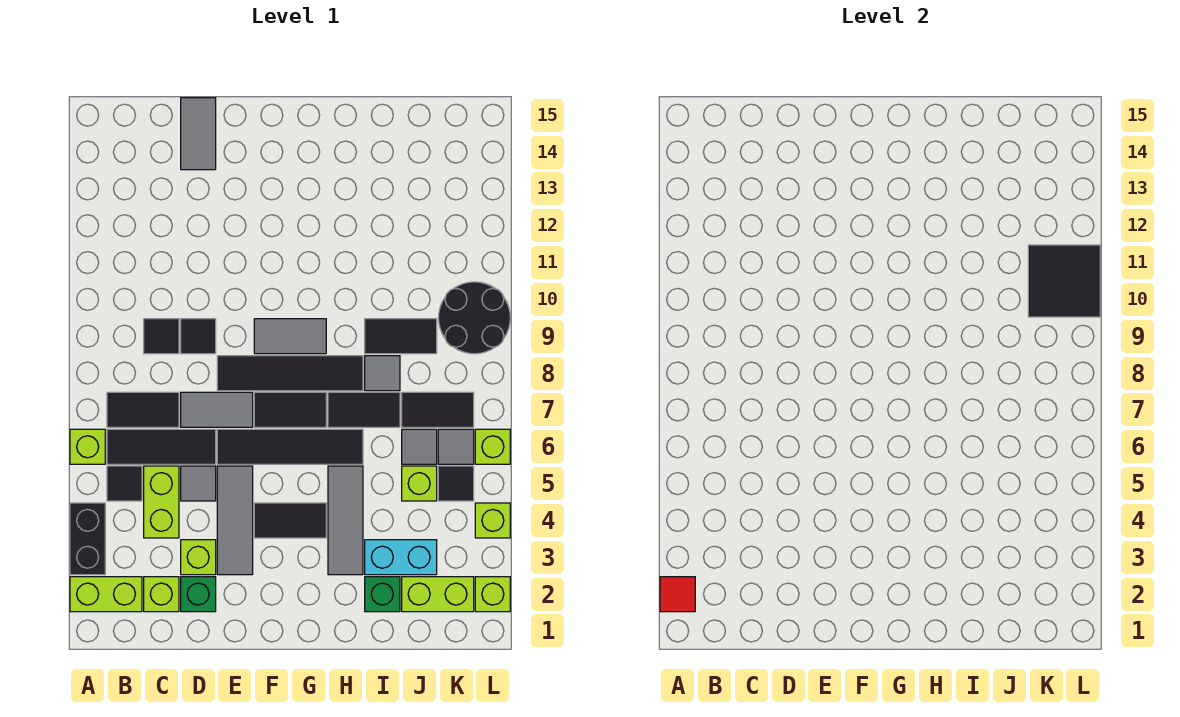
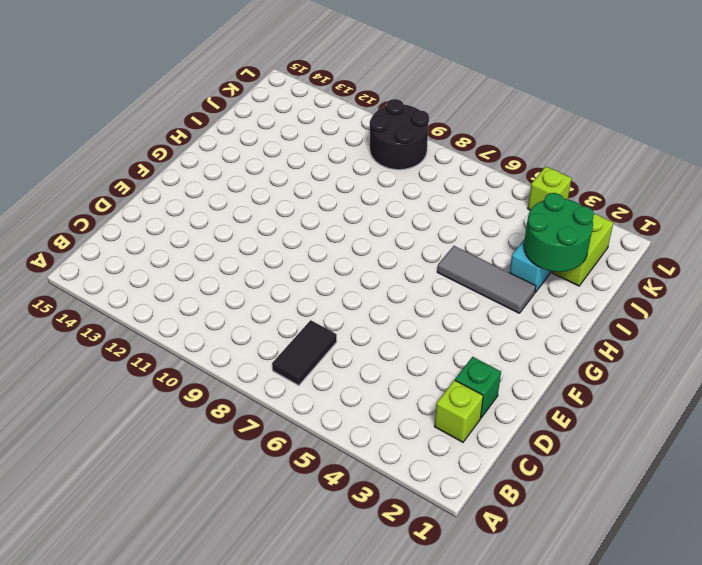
green round brick I2:J3 level 2 -> none
none -> lime brick A2:B2 level 1
none -> black brick A3:A4 level 1
none -> lime brick A6 level 1
none -> black tile B5 level 1

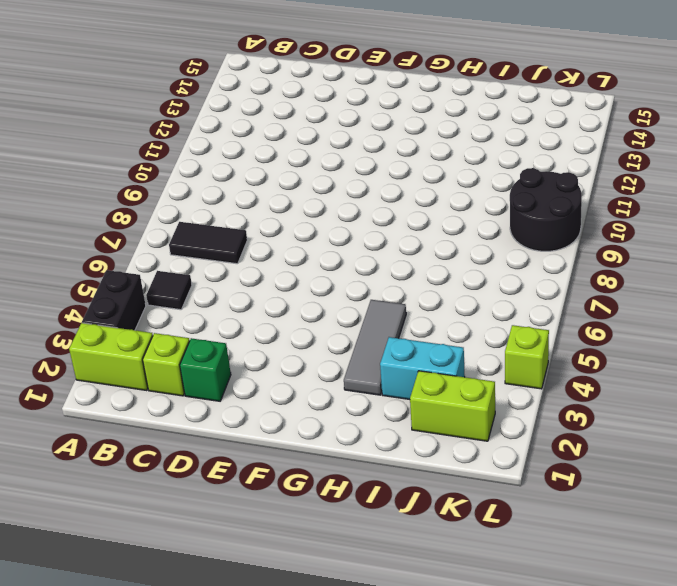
none -> lime brick A6 level 1
none -> black tile B6:D6 level 1
none -> lime brick C4:C5 level 1
none -> black tile C9 level 1

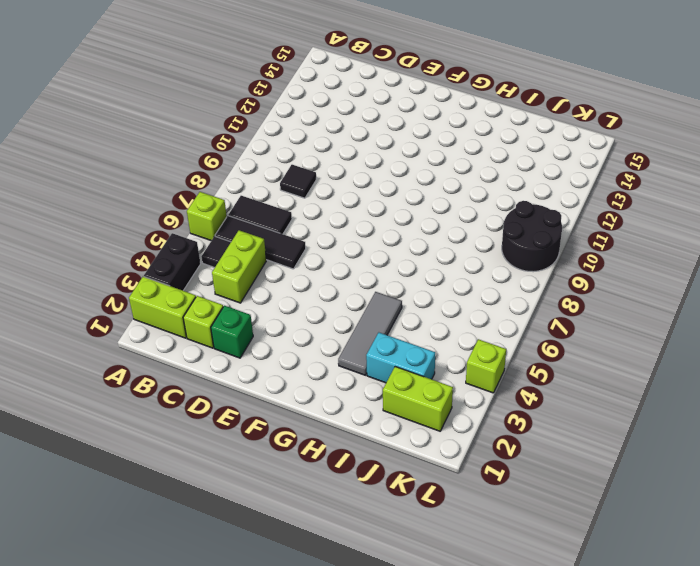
none -> lime brick D3 level 1
none -> grey tile D5 level 1
none -> grey tile D7:E7 level 1
none -> black tile D9 level 1

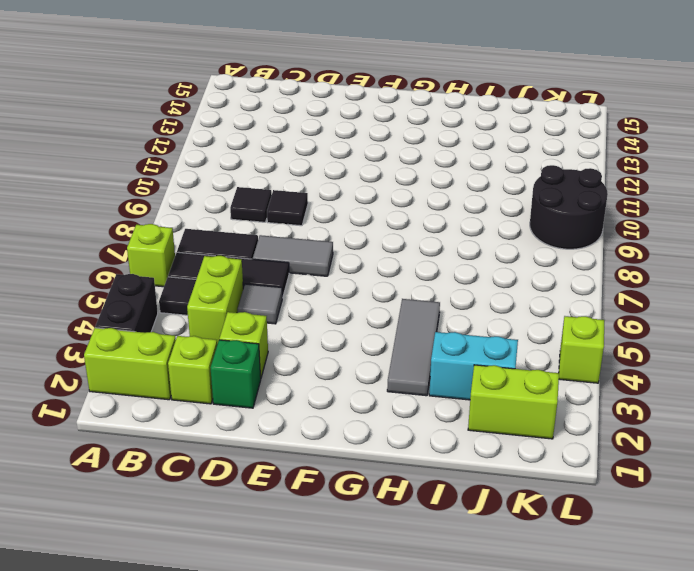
none -> grey tile D14:D15 level 1
none -> grey tile E3:E5 level 1
none -> black tile E6:H6 level 1
none -> black tile E8:H8 level 1

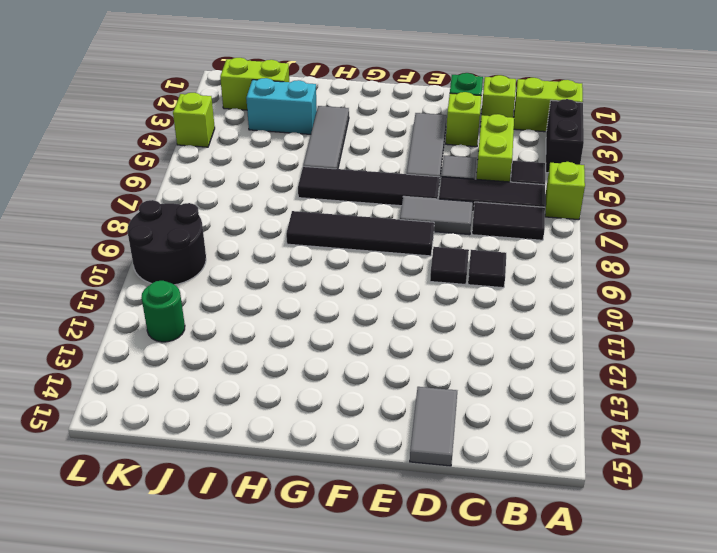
green round brick K12 level 1 -> none
none -> black tile F4:G4 level 1
none -> black tile F7:G7 level 1
none -> grey tile F9:G9 level 1
none -> black tile H7:I7 level 1

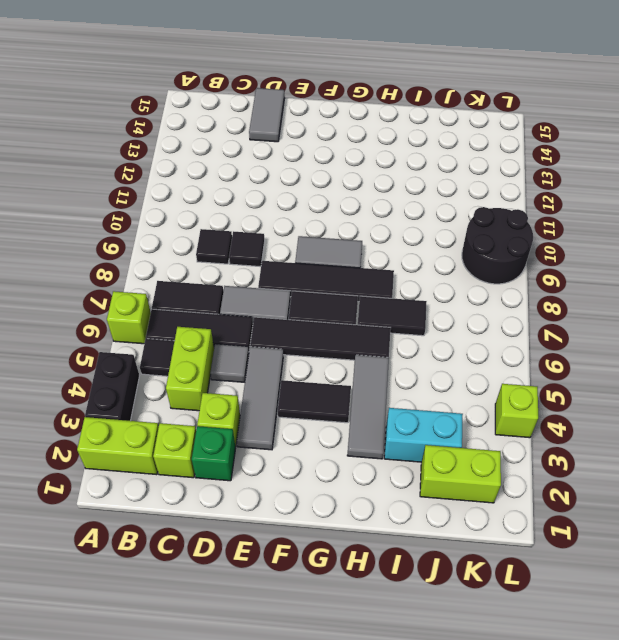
none -> green brick I2 level 1
none -> grey tile I8 level 1
none -> black tile I9:J9 level 1
none -> lime brick J5 level 1

